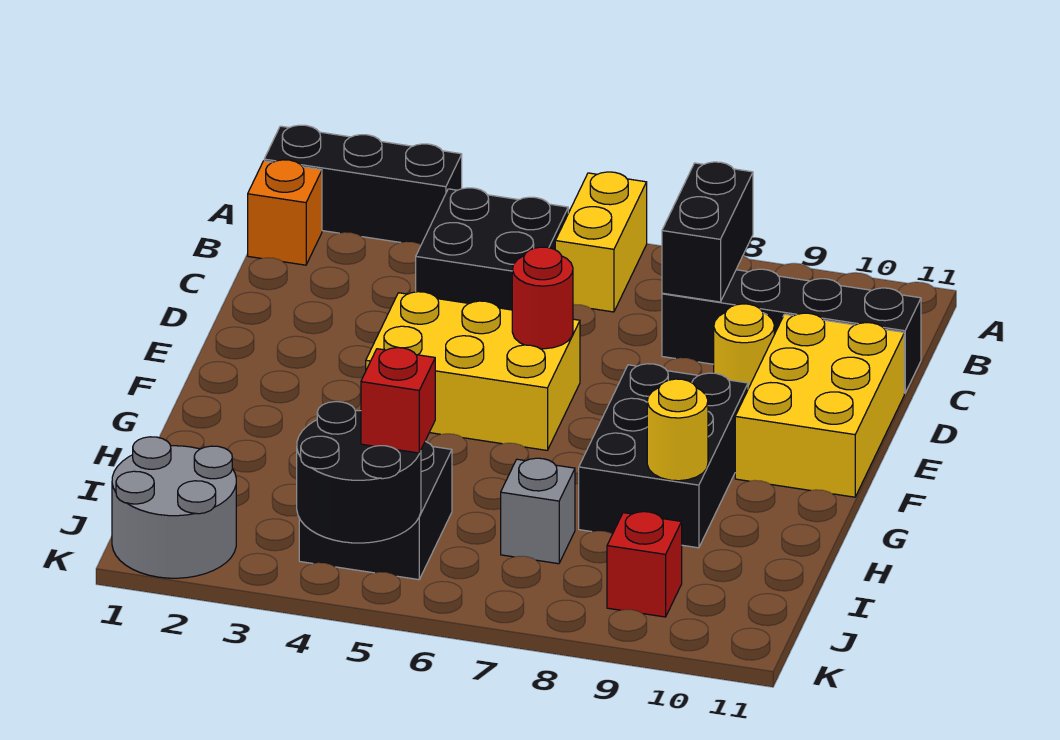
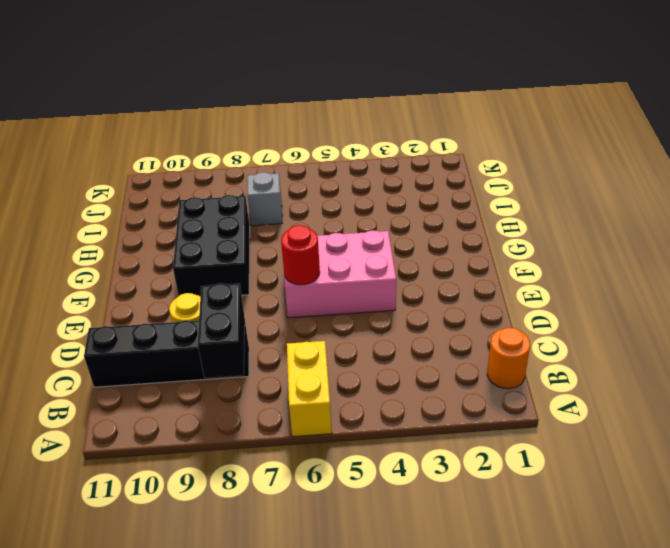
orange round brick B1 level 1 -> orange brick B1 level 1
pink brick E4:F6 level 1 -> yellow brick E4:F6 level 1
none -> black brick A1:A3 level 1
none -> black brick B4:C5 level 1
none -> yellow brick D10:F11 level 1

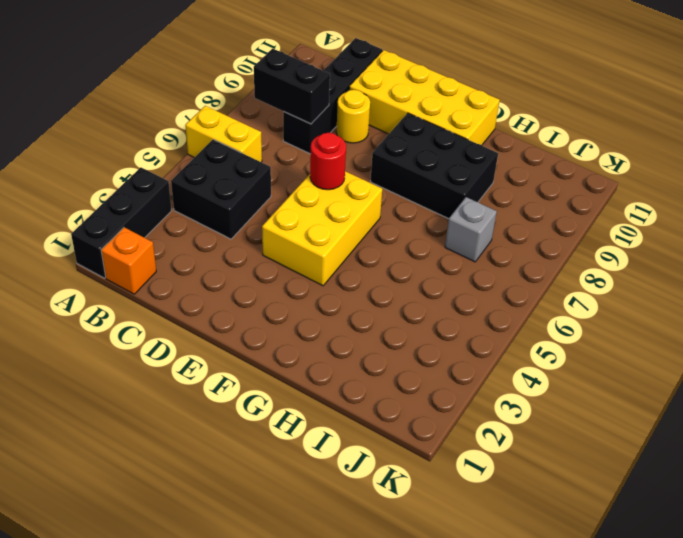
yellow brick D10:G11 level 1 -> yellow brick D10:F11 level 1
none -> black brick I4:J5 level 1
none -> grey round brick J1:K2 level 1
none -> red brick J9 level 1

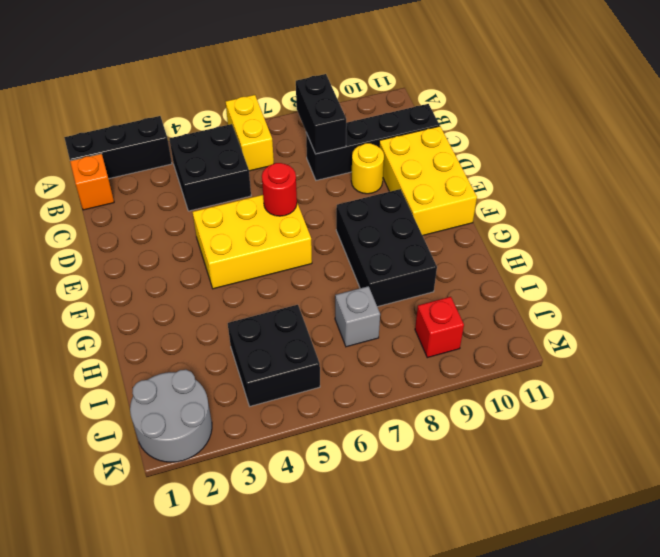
none -> yellow round brick H9 level 2
none -> black round brick J4:K5 level 2
none -> red brick J5 level 3

